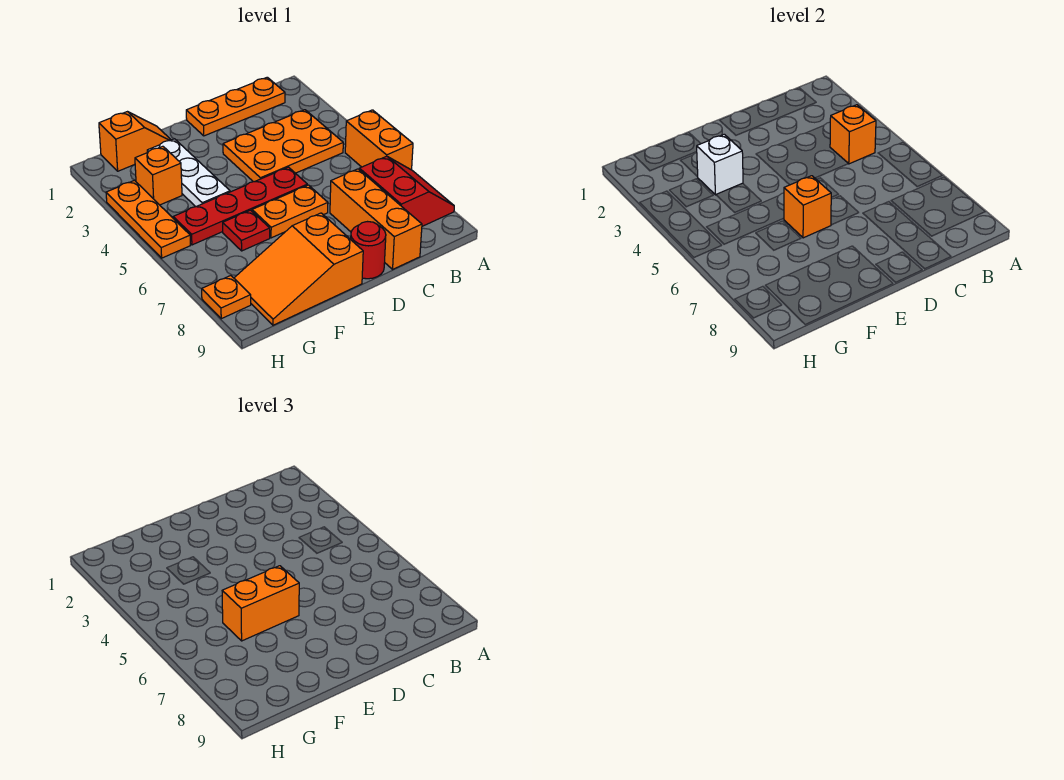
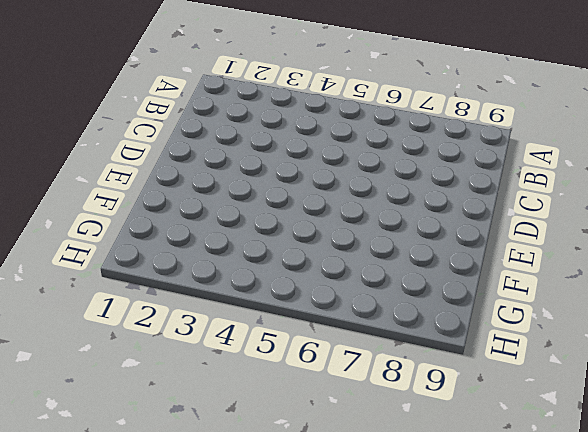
none -> orange brick A5:A6 level 1
none -> red slope A7:B8 level 1 top B
none -> orange plate B1:D1 level 1

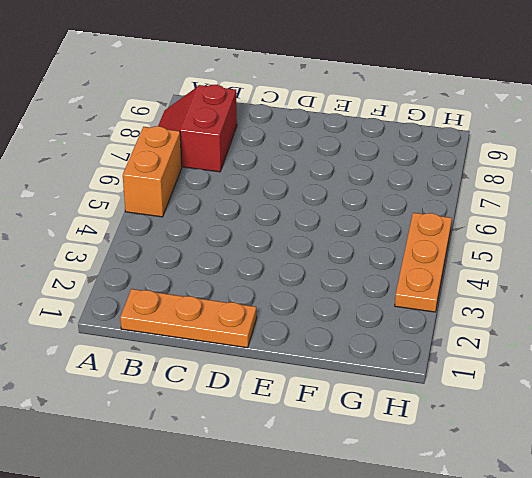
none -> orange plate B3:D4 level 1
none -> orange brick C7:C9 level 1
none -> red plate D5:G5 level 1

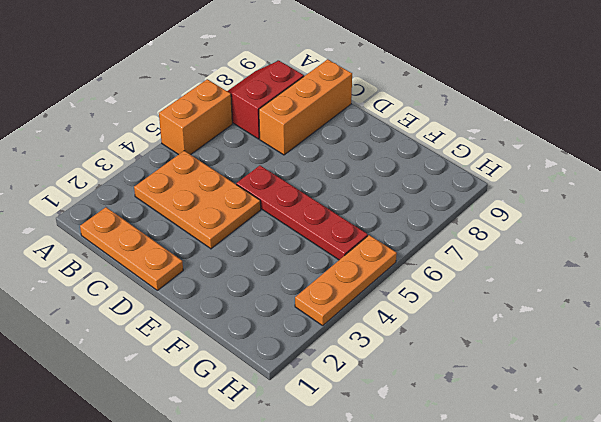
none -> orange plate D6:E6 level 1
none -> red round brick D9 level 1
none -> orange slope E8:G9 level 1 top E

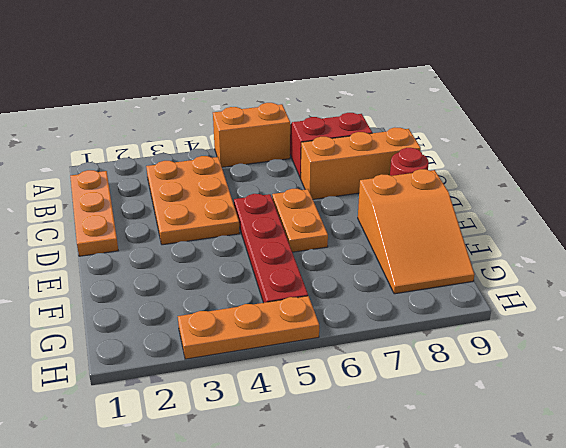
none -> orange slope F1:G1 level 1 top G
none -> white plate F2:F4 level 1
none -> red plate F6 level 1

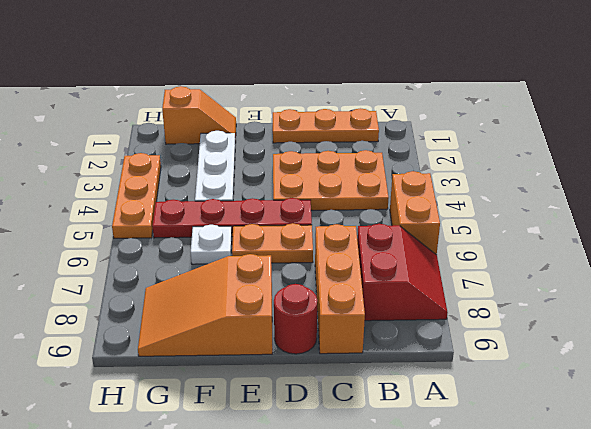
white plate F6 level 1 -> red plate F6 level 1
none -> orange brick G3 level 1
none -> orange plate H8 level 1
none -> orange brick B4 level 2

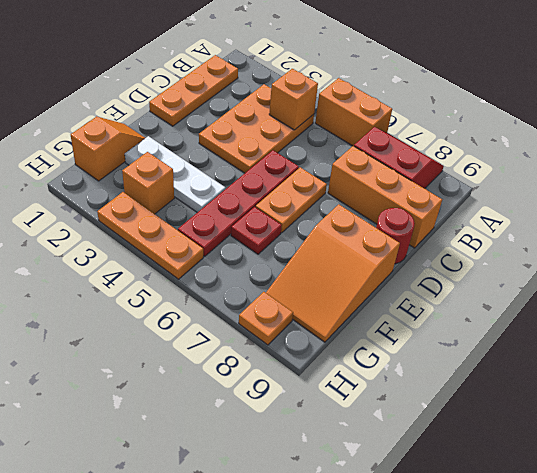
none -> orange brick E6 level 2
none -> white brick F3 level 2
none -> orange brick E6:F6 level 3

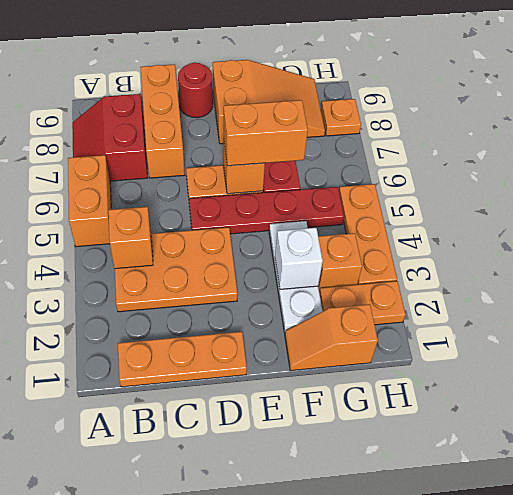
orange plate G2:H2 level 1 -> none

